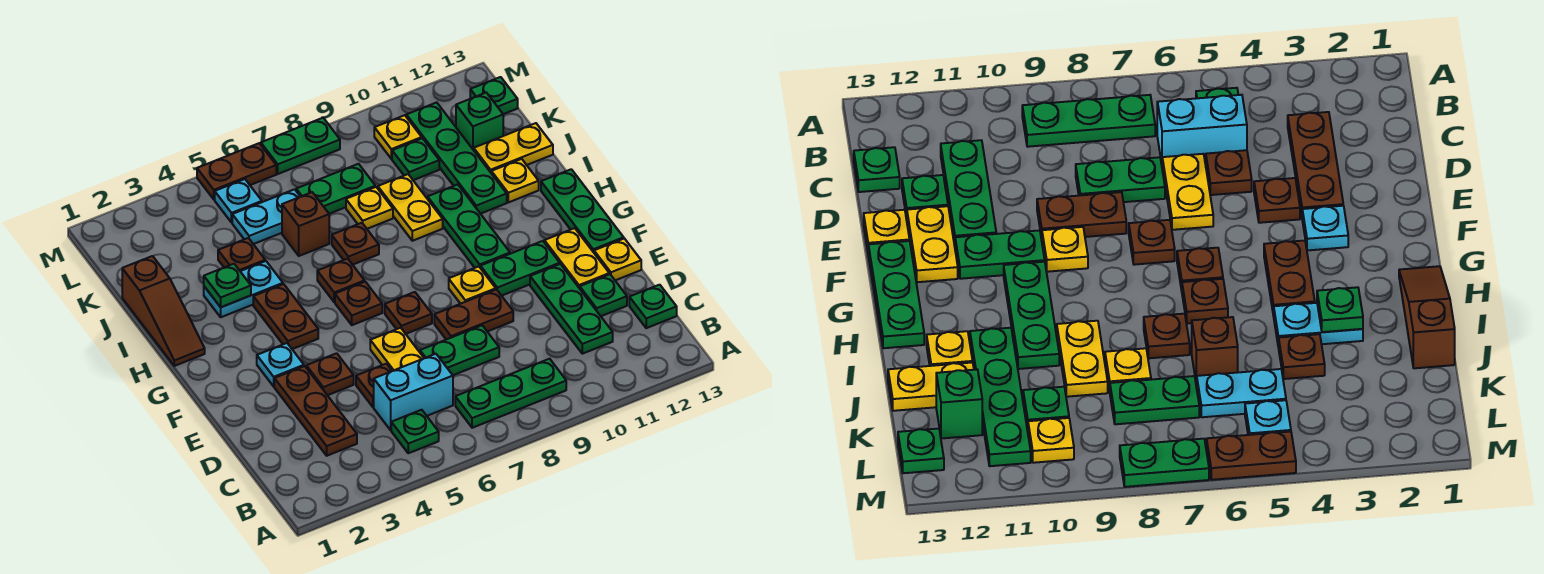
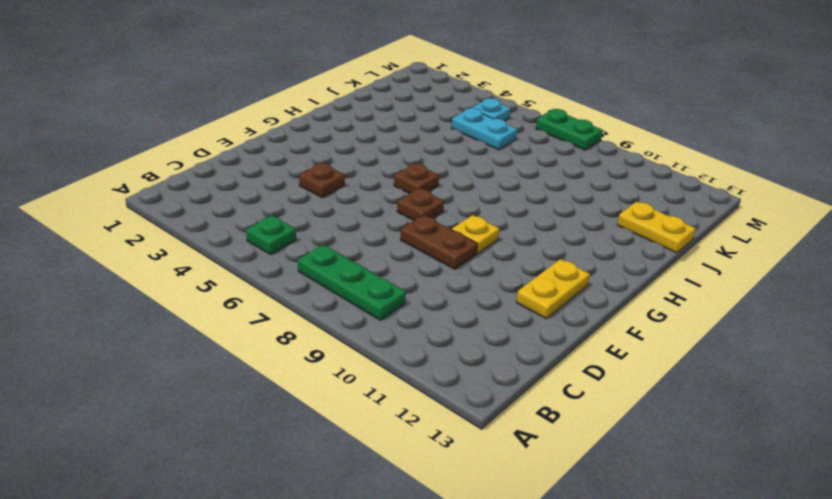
none -> brown plate C3:E3 level 1
none -> cyan brick C5:C6 level 1
none -> green plate C11:E11 level 1
none -> green plate C13 level 1

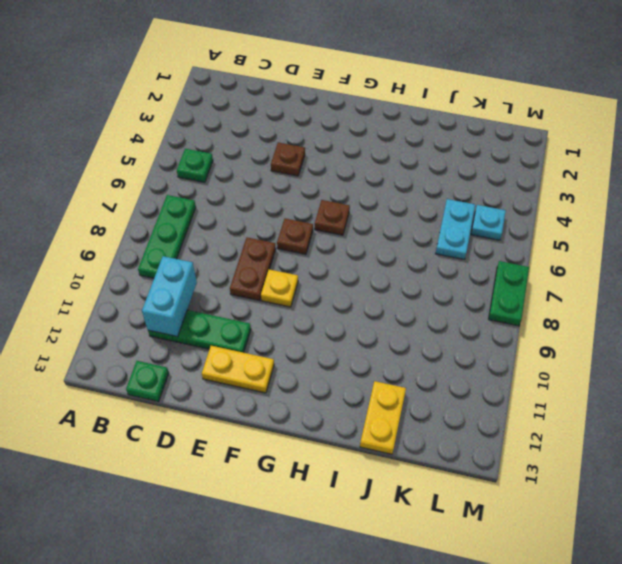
cyan brick C10:C11 level 2 -> cyan brick C5:C6 level 1
none -> brown plate C3:E3 level 1
none -> brown plate D5 level 1
none -> yellow plate D6:E6 level 1
none -> green plate D7:D8 level 1

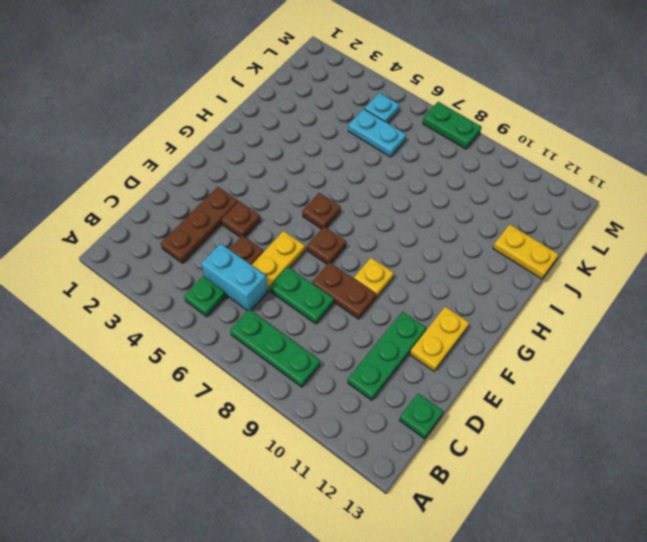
none -> green plate D12 level 1
none -> yellow plate E13 level 1
none -> cyan plate F3 level 1
none -> green plate F10:F11 level 1

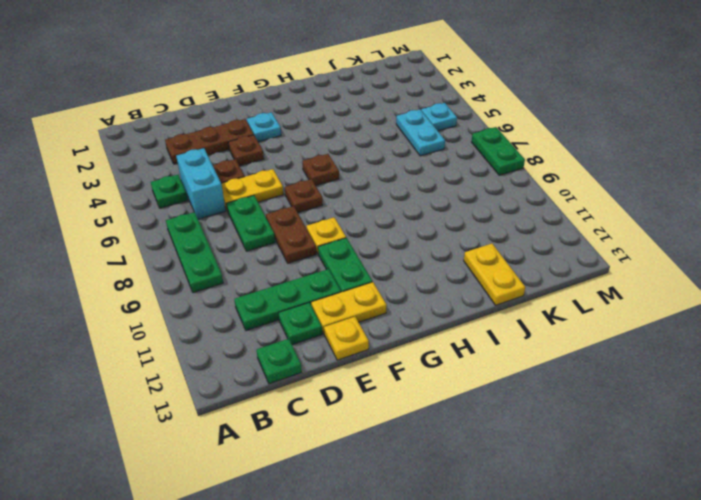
none -> green plate F13:H13 level 1
none -> brown plate G4:H4 level 1
none -> green plate G10:I10 level 1
none -> brown slope H1:J1 level 1 top J

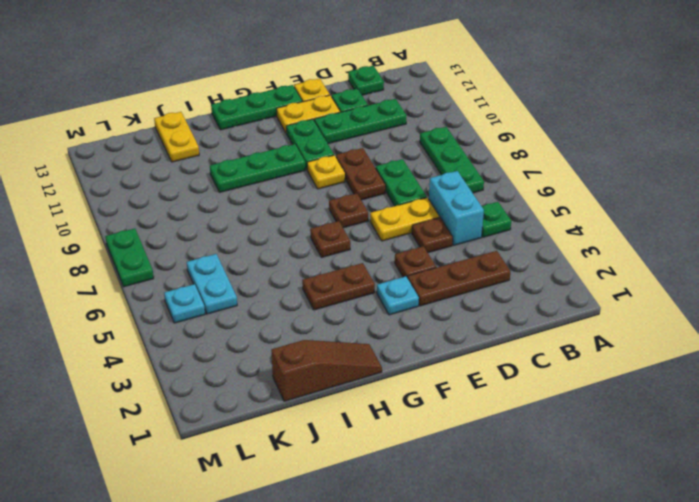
none -> brown plate H6 level 1
none -> cyan plate I3:I4 level 1
none -> brown plate I7 level 1
none -> yellow plate I9:J9 level 1

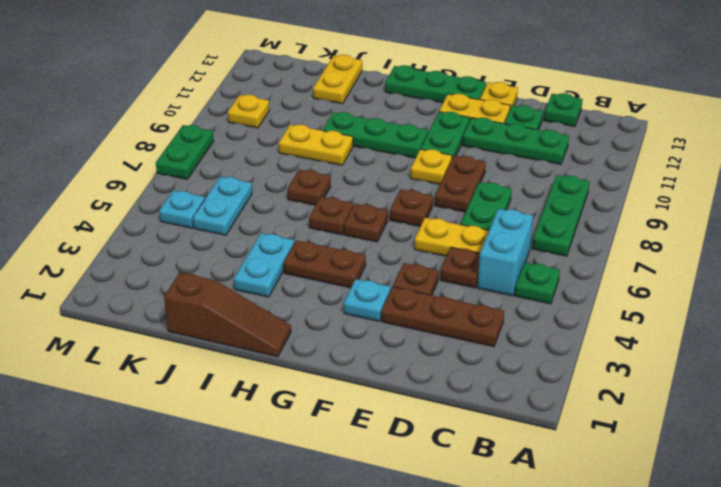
none -> green plate I11:L11 level 1
none -> yellow plate I12 level 1
none -> brown plate J4 level 1
none -> brown brick J6 level 1

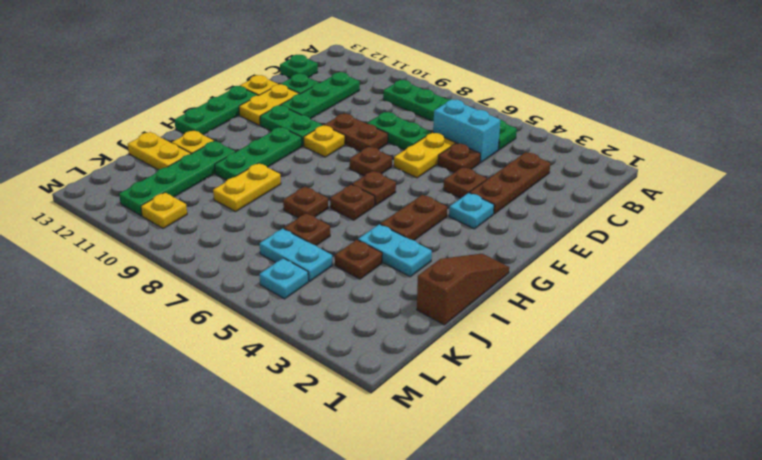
brown plate J6 level 1 -> brown brick J6 level 1
none -> yellow plate J8 level 1
none -> green plate K7:K8 level 1
none -> green plate K10 level 1
none -> green brick K12 level 1

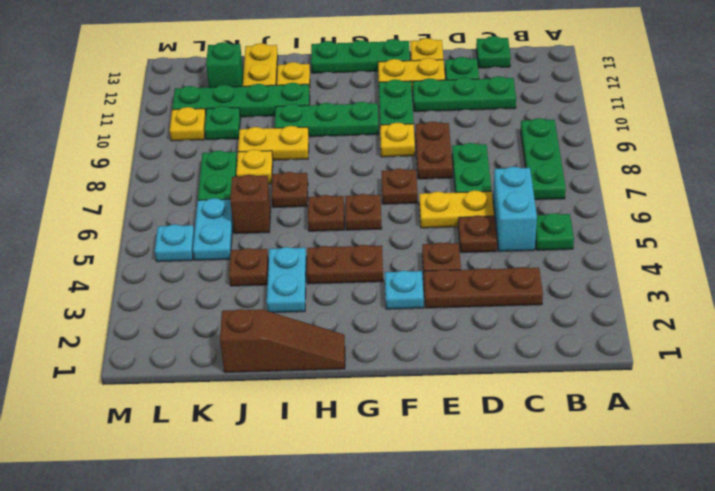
none -> green plate L13 level 1
none -> brown plate M5:M6 level 1
none -> green plate M7:M8 level 1
none -> green plate I3 level 2

